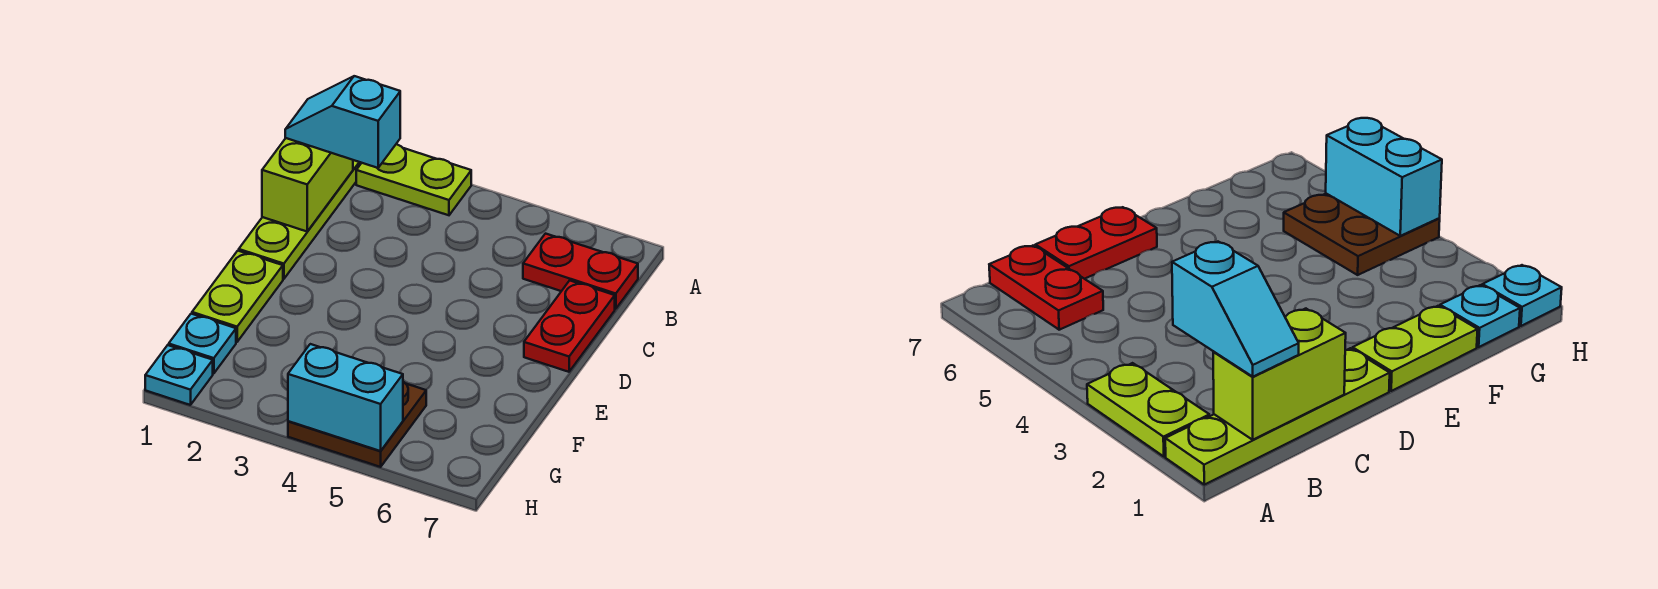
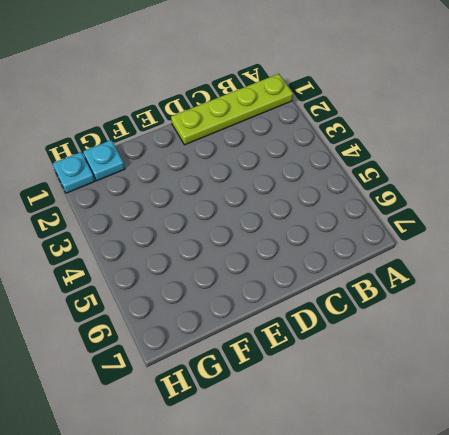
none -> lime plate A2:A3 level 1
none -> red plate B6:B7 level 1

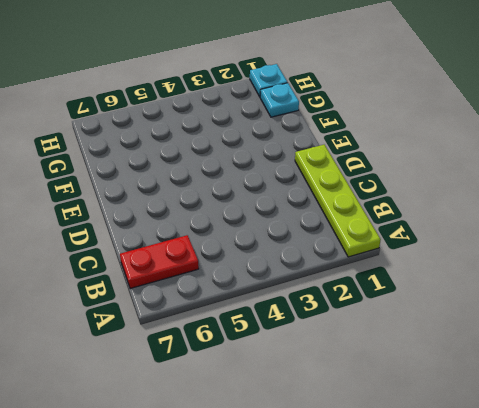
none -> lime plate A2:A3 level 1
none -> red plate C7:D7 level 1

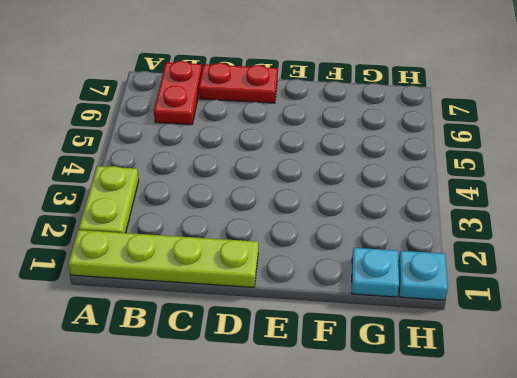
none -> lime plate E1:F1 level 1
none -> brown plate G4:H5 level 1

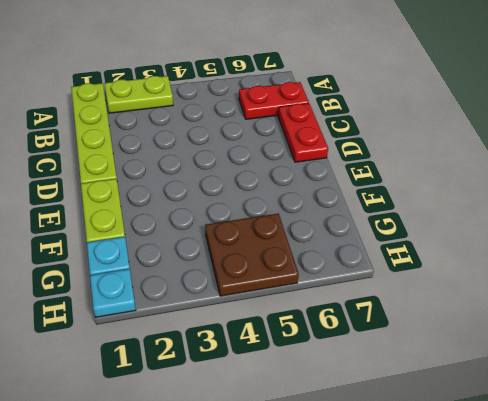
none -> lime brick B1:C1 level 2
none -> cyan brick H4:H5 level 2

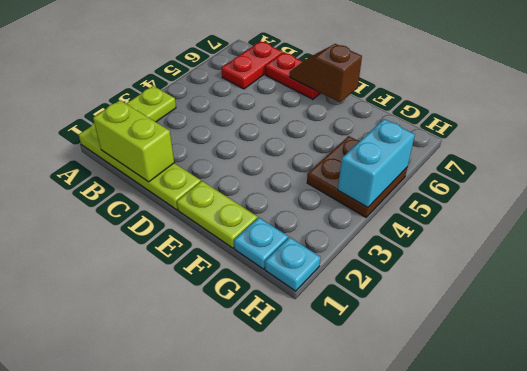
brown slope D7:E7 level 2 top E -> none
none -> cyan slope B1:B2 level 3 top 2

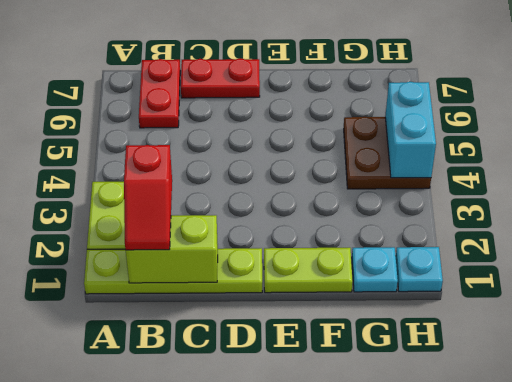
red slope B1:B2 level 3 top 2 -> cyan slope B1:B2 level 3 top 2

